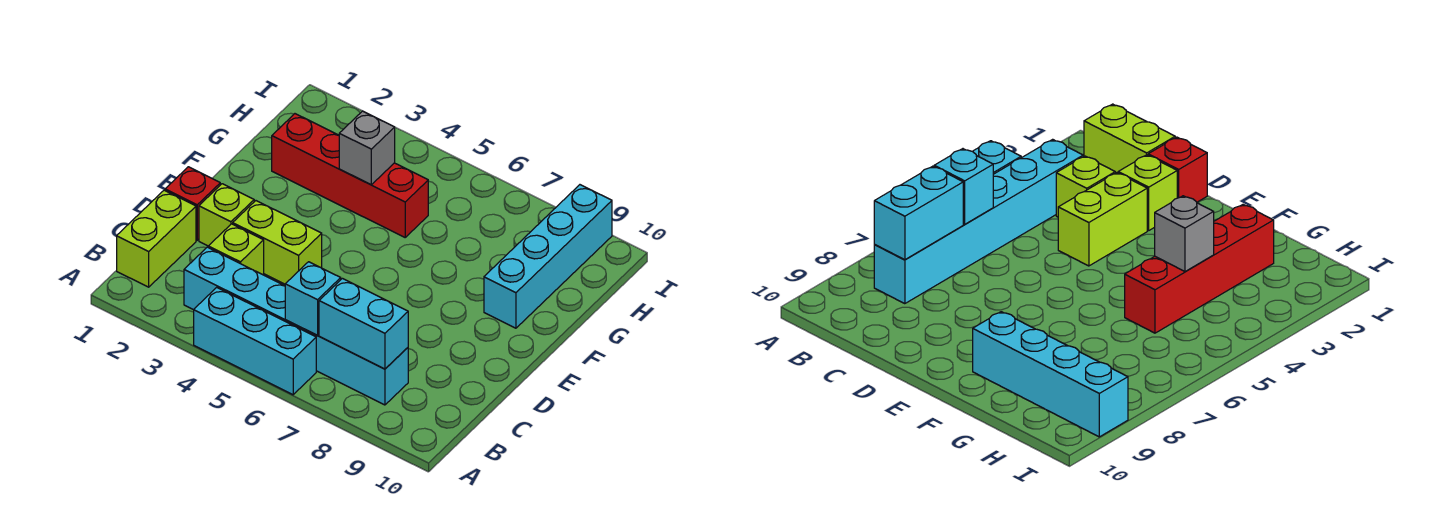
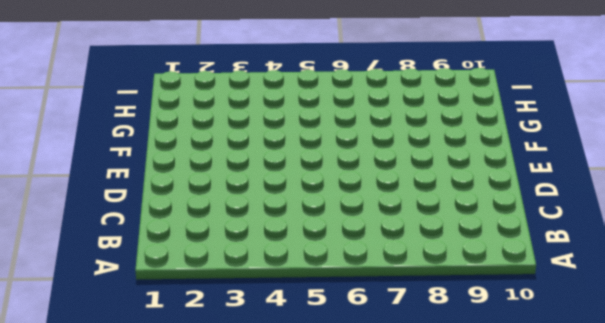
none -> cyan brick A4:A6 level 1
none -> lime brick B1:C1 level 1
none -> cyan brick B3:B8 level 1

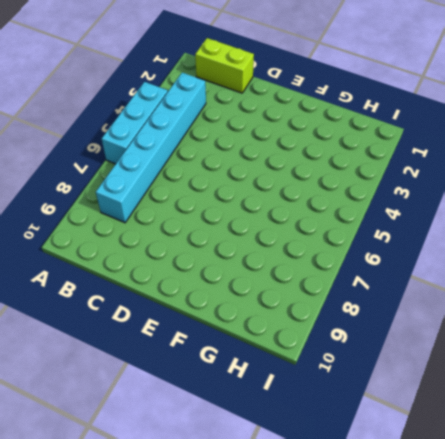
none -> lime brick C3 level 1
none -> red brick D1 level 1
none -> lime brick D2 level 1

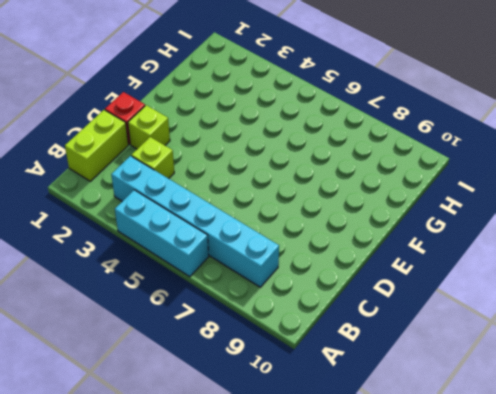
none -> lime brick D3:D4 level 1
none -> cyan brick F9:I9 level 1
none -> red brick G2:G5 level 1

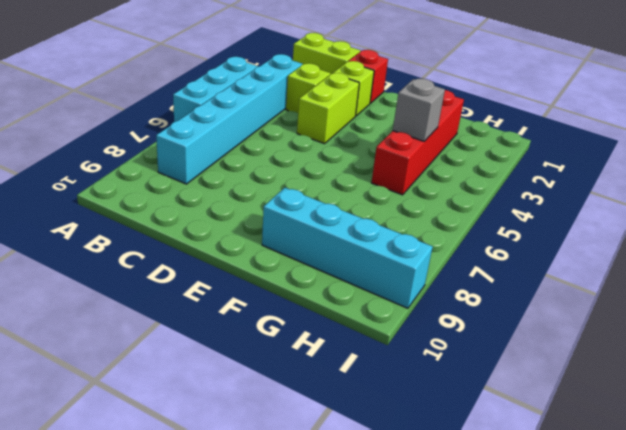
none -> cyan brick B6 level 2
none -> cyan brick B7:B8 level 2

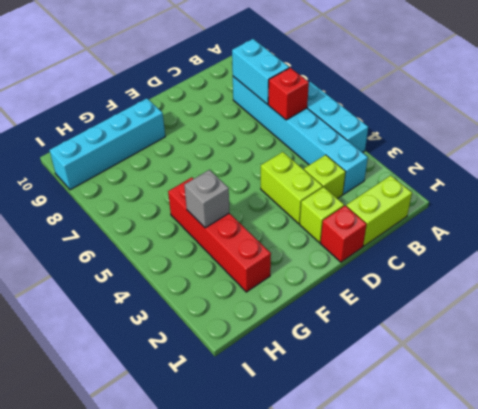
red brick B6 level 2 -> cyan brick B6 level 2

